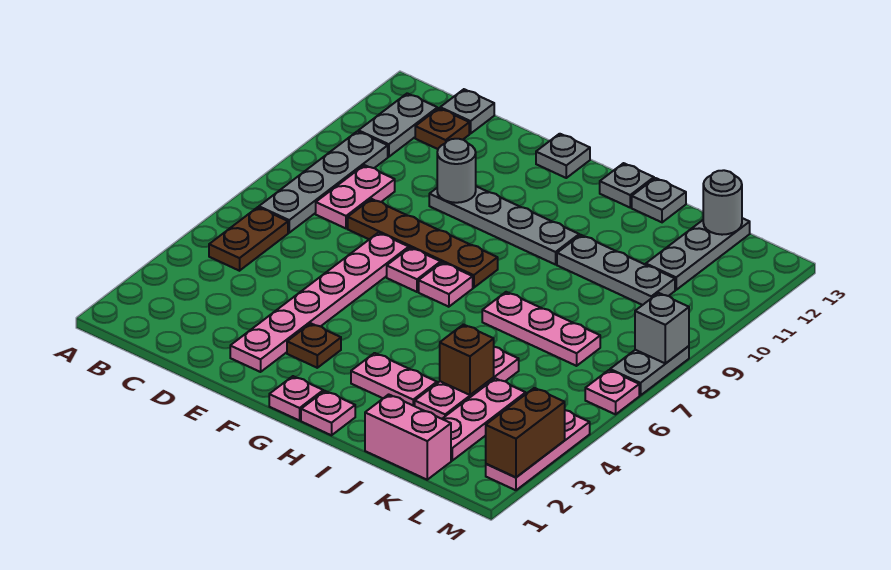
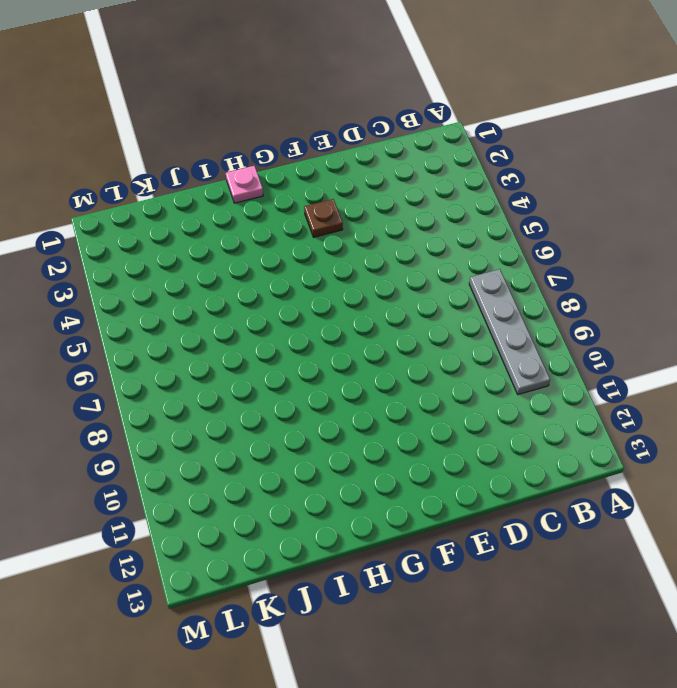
none -> brown plate B5:B6 level 1
none -> grey plate B11:B12 level 1
none -> pink plate C8:C9 level 1
none -> brown plate C12 level 1

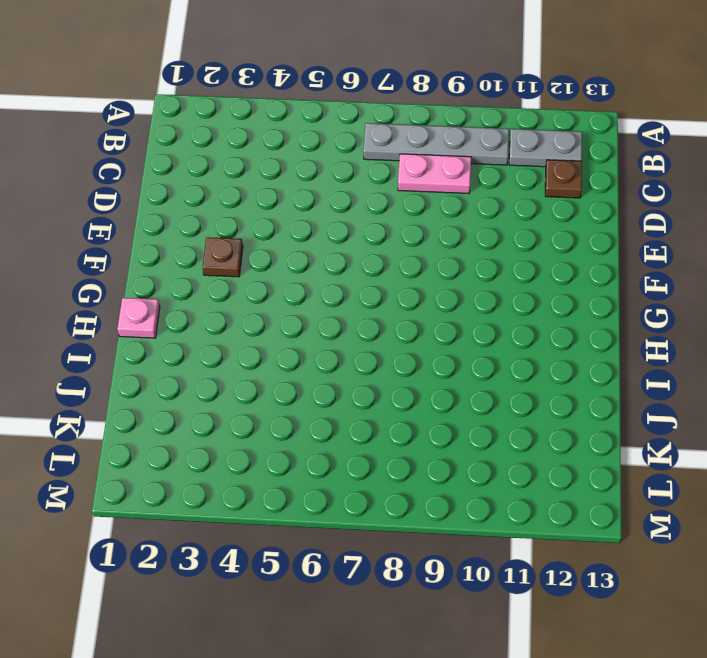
none -> brown plate B5:B6 level 1
none -> grey plate C13 level 1
none -> brown plate D8:G8 level 1
none -> pink plate E2:E7 level 1

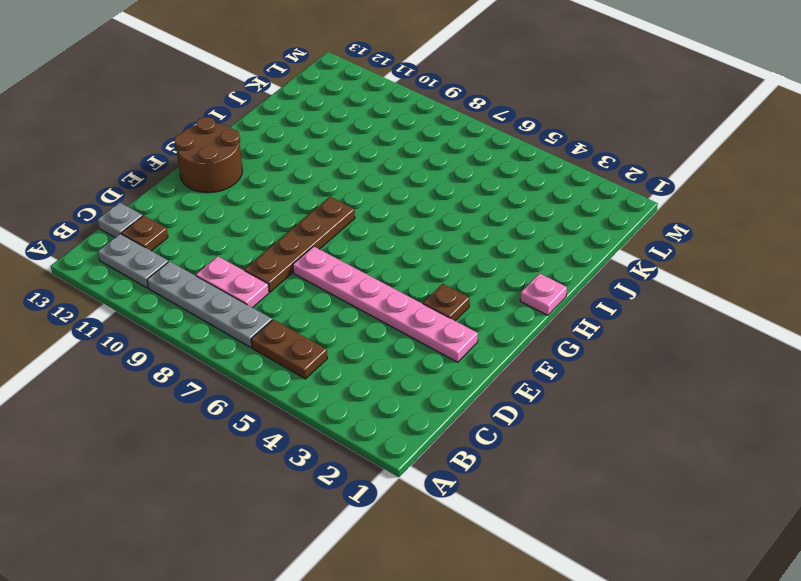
brown round brick F12:G13 level 1 -> grey plate F13 level 1
none -> grey plate E10:H10 level 1
none -> pink plate F7 level 1
none -> pink plate G1 level 1
none -> pink plate G7 level 1

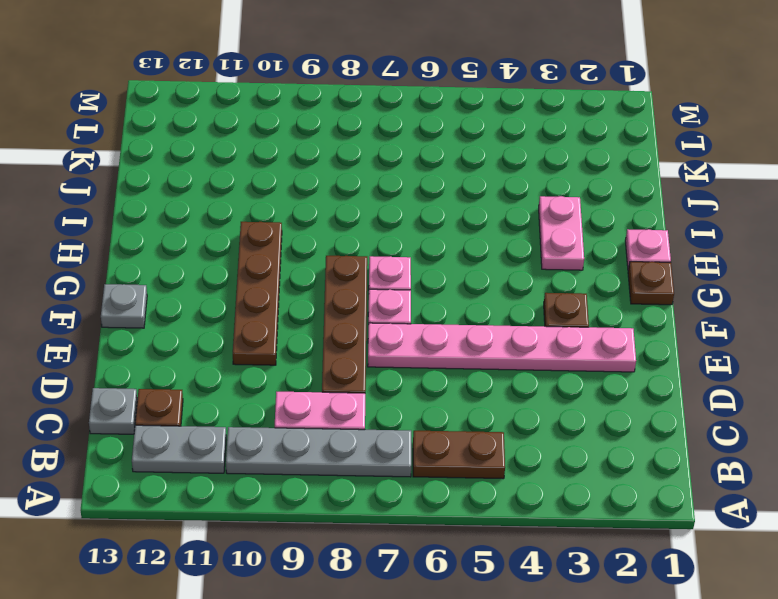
brown plate E10:H10 level 1 -> grey plate E10:H10 level 1
brown plate G1 level 1 -> pink plate G1 level 1
none -> grey plate H13 level 1
none -> pink plate I7:K7 level 1
none -> grey plate I10:K10 level 1
none -> grey plate I13 level 1

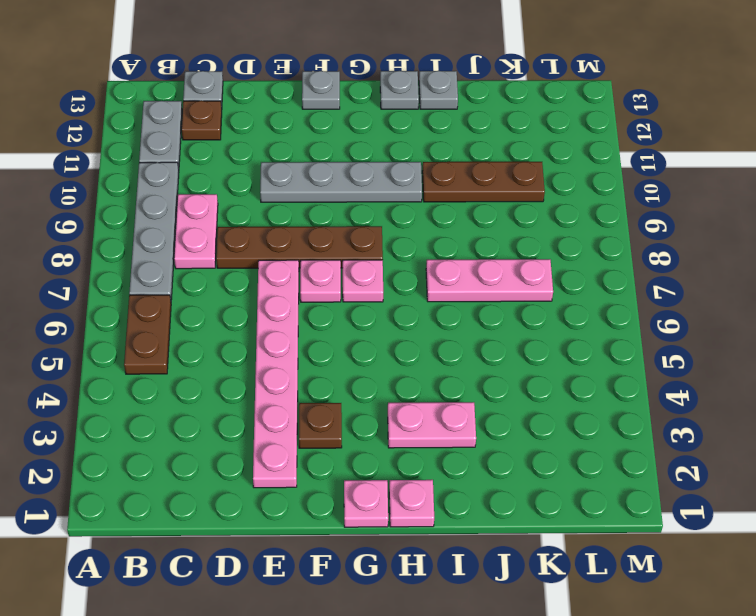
brown plate I10:K10 level 1 -> grey plate I10:K10 level 1
none -> pink brick J1:K1 level 1
none -> pink plate J3:J5 level 1
none -> pink plate K2:K4 level 1
none -> grey plate K11:K13 level 1

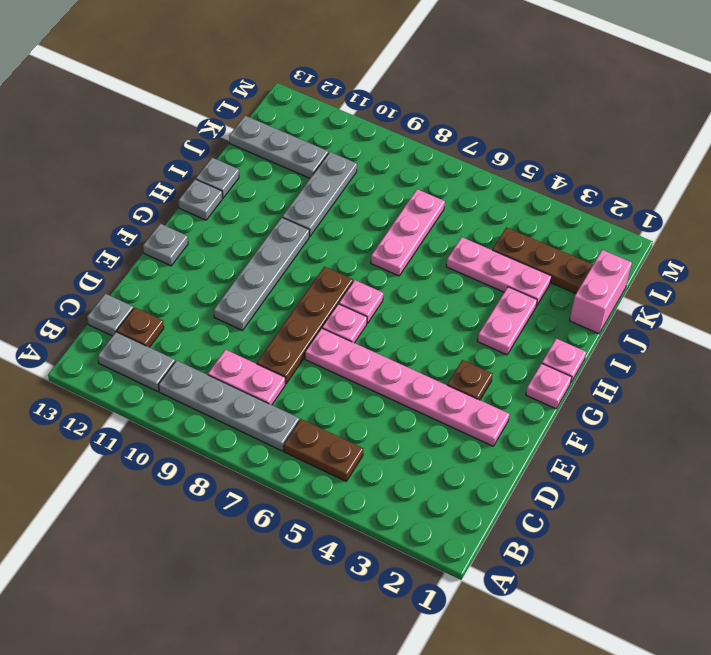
brown plate K2:K4 level 1 -> pink plate K2:K4 level 1
none -> pink plate M2:M4 level 1
none -> pink plate M6 level 1
none -> grey plate M7:M8 level 1
none -> grey round brick E10 level 2

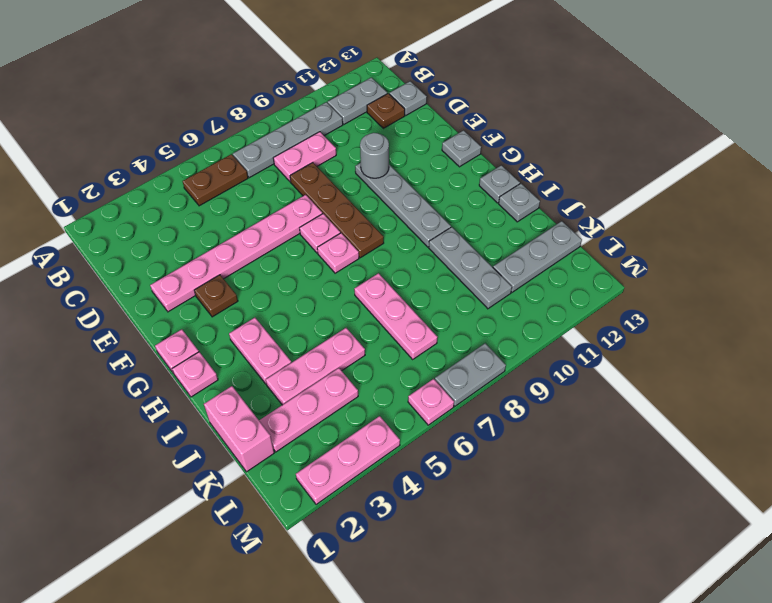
none -> brown brick J4 level 2
none -> grey round brick K13 level 2
none -> brown brick M2:M3 level 2
none -> grey brick M8 level 2

